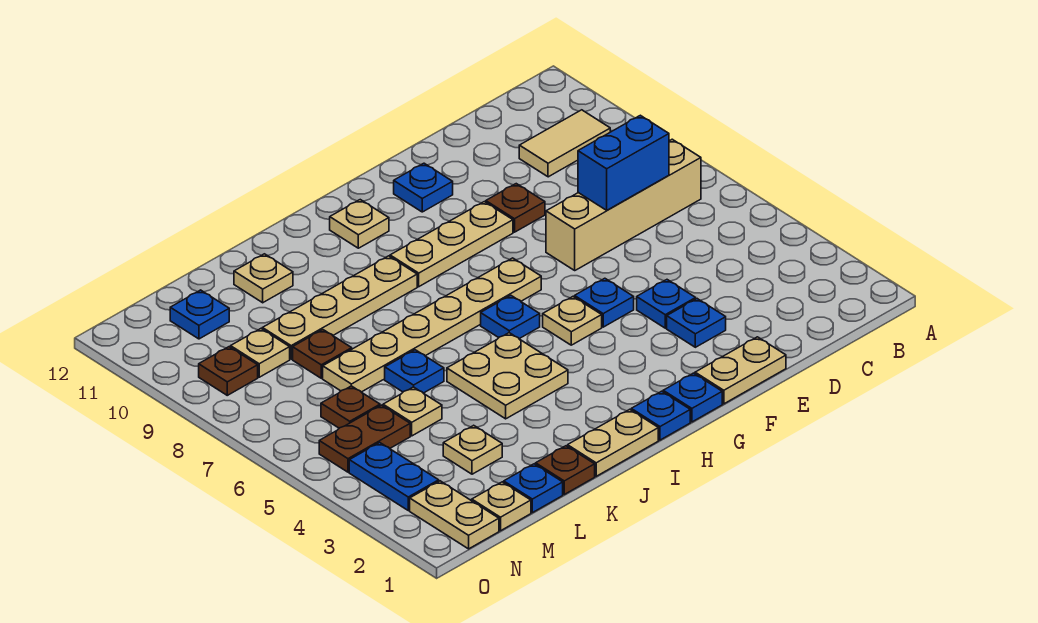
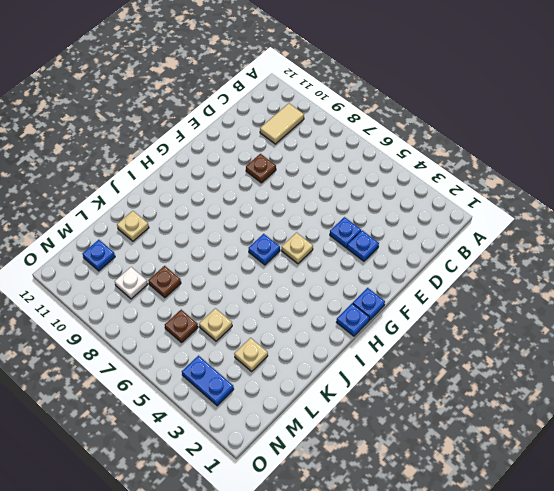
white plate M9 level 1 -> tan plate M9 level 1
none -> tan brick B7:E7 level 1
none -> tan plate E1:F1 level 1
none -> blue plate F5 level 1
none -> tan plate F9:H9 level 1

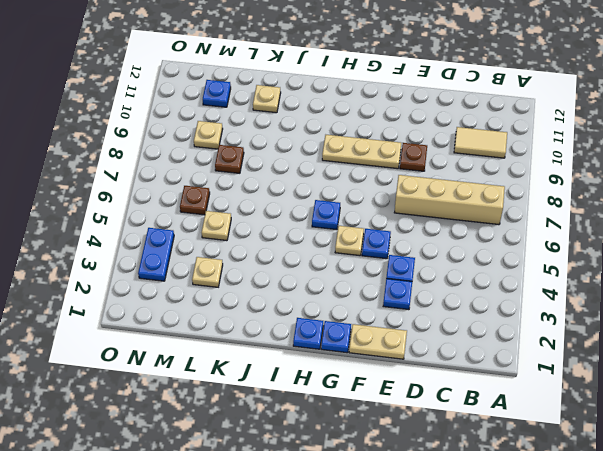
none -> blue plate F11 level 1
none -> tan plate G7:L7 level 1
none -> tan plate H11 level 1
none -> tan plate I1:J1 level 1

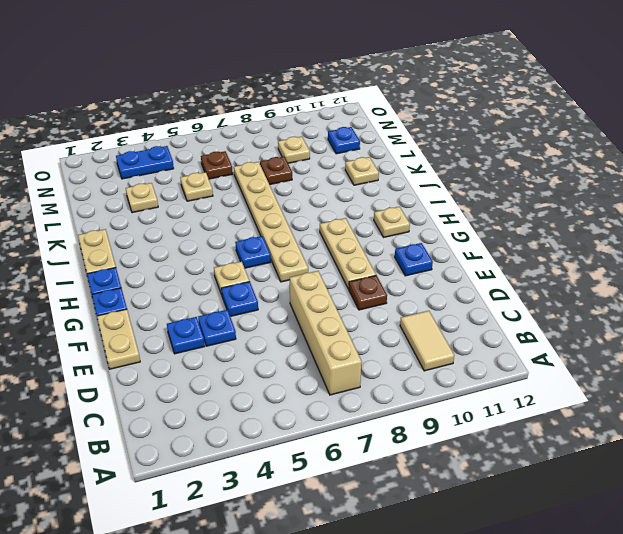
none -> tan plate I4:J5 level 1
none -> tan plate I9:L9 level 1
none -> brown plate K1 level 1
none -> blue plate K6 level 1

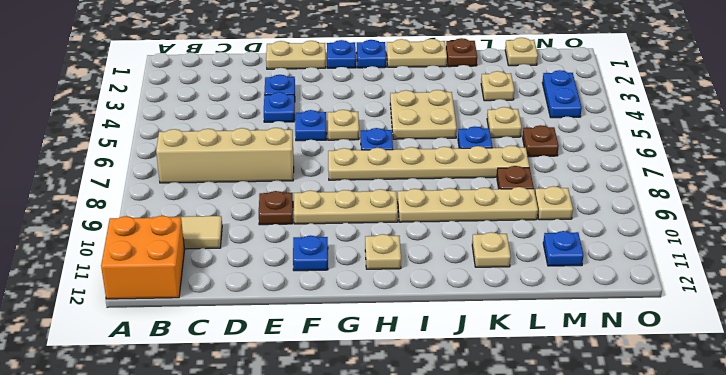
orange brick A11:B12 level 1 -> none
none -> blue plate L1 level 1
none -> brown plate M5:N5 level 1
none -> tan plate N1:N2 level 1
none -> brown plate N9 level 1

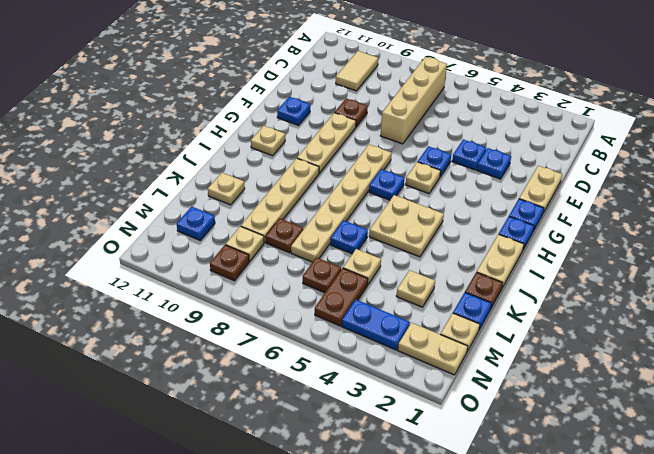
none -> blue brick C7:D7 level 2

